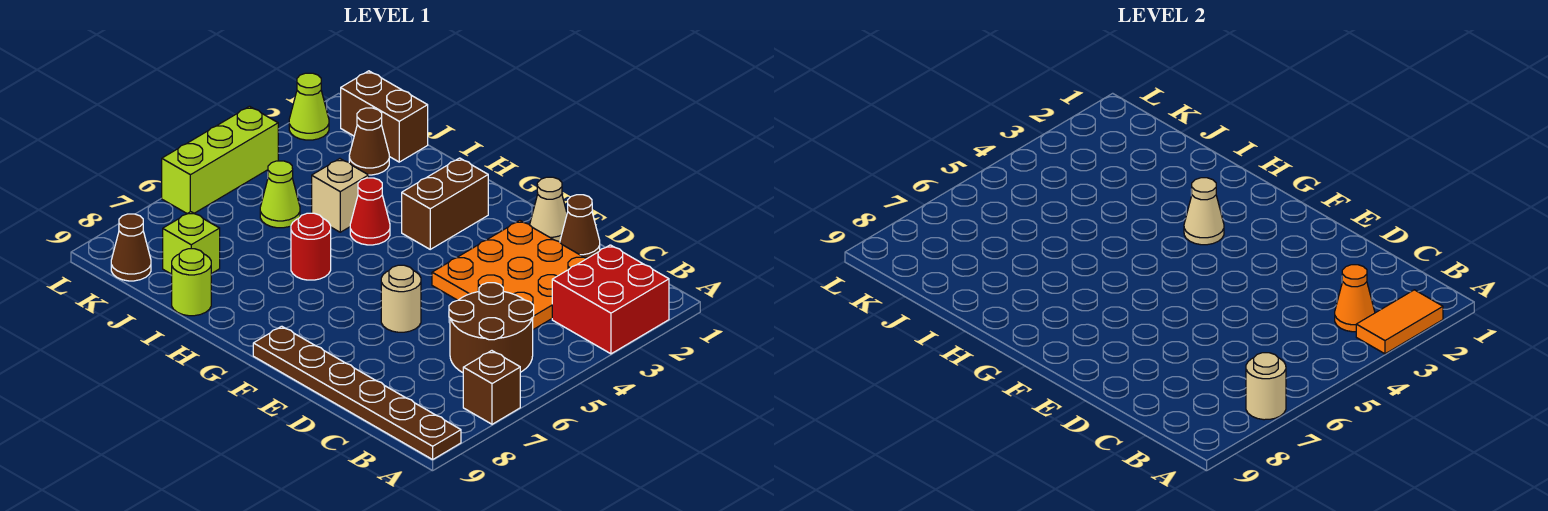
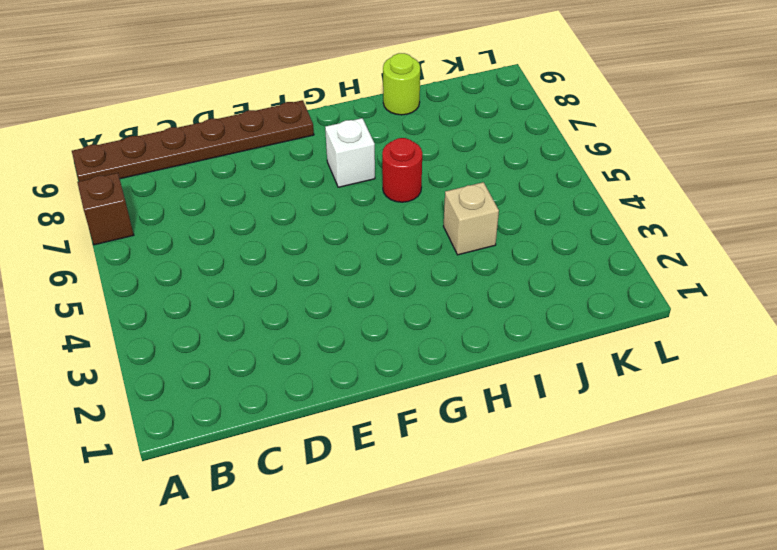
white brick G7 level 1 -> none
none -> red brick A2:B3 level 1
none -> brown round brick B5:C6 level 1
none -> orange plate C2:E4 level 1

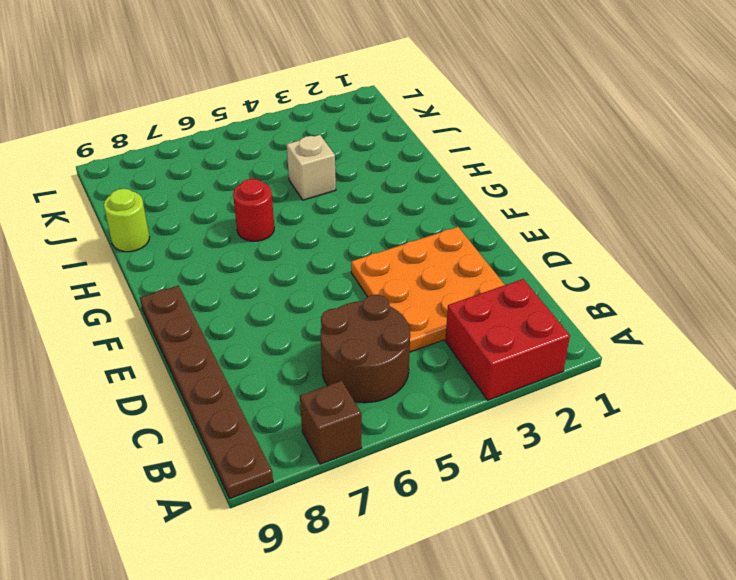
none -> brown cone D1 level 1
none -> tan cone E1 level 1
none -> tan round brick E6 level 1

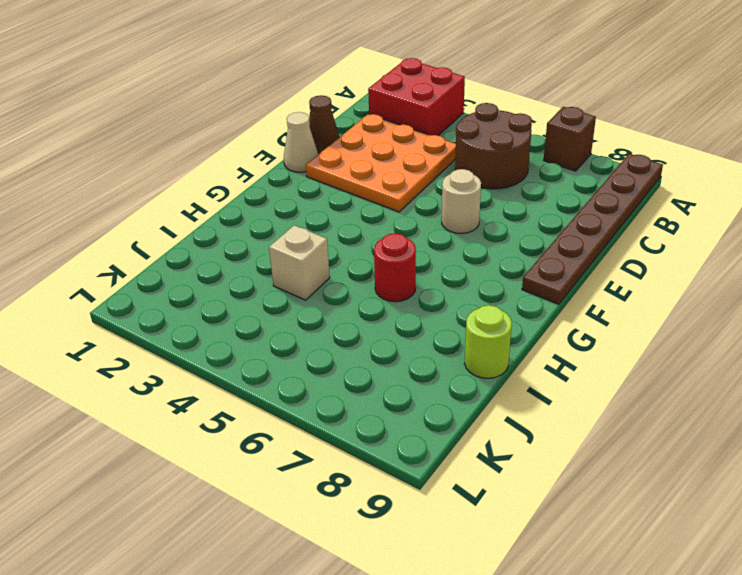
none -> brown brick G2:G3 level 1
none -> red cone H4 level 1
none -> brown brick J1:K1 level 1

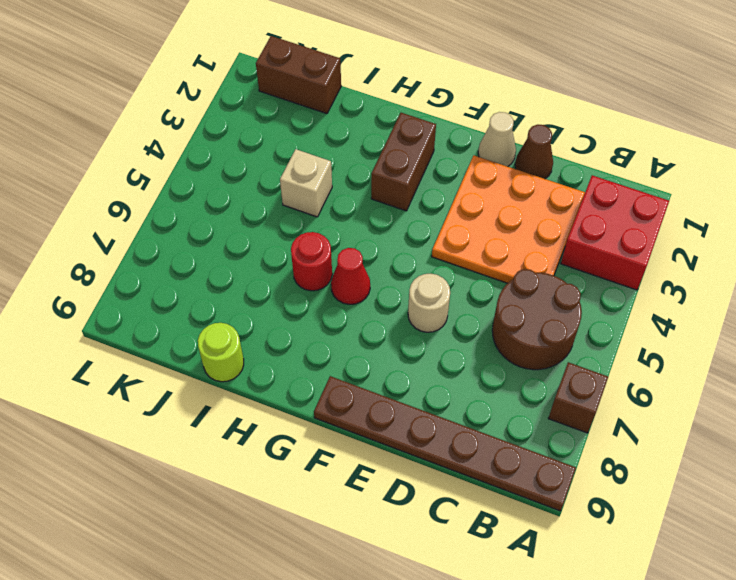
red cone G6 level 1 -> red cone H4 level 1
none -> brown cone J2 level 1
none -> lime cone J5 level 1
none -> lime brick J8 level 1

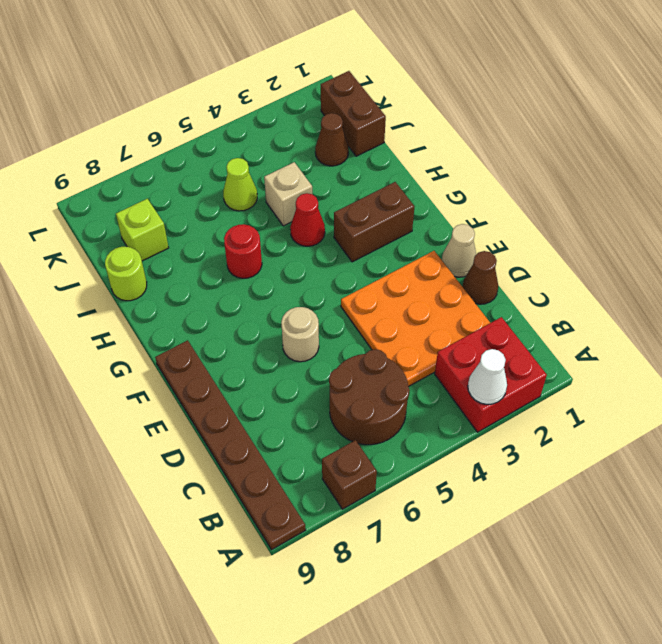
white cone A3 level 2 -> orange tile A2:A3 level 2
none -> brown cone K9 level 1
none -> lime cone L2 level 1
none -> lime brick L4:L6 level 1

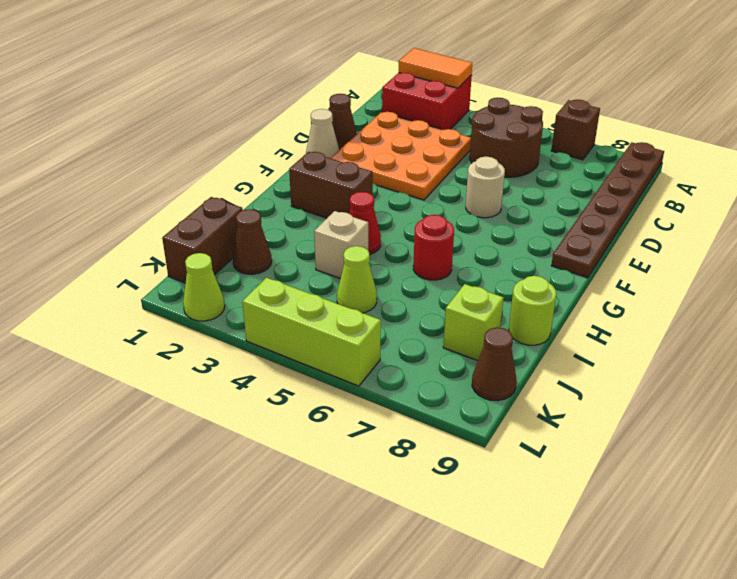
none -> tan round brick A7 level 2
none -> orange cone B3 level 2
none -> tan cone G3 level 2

